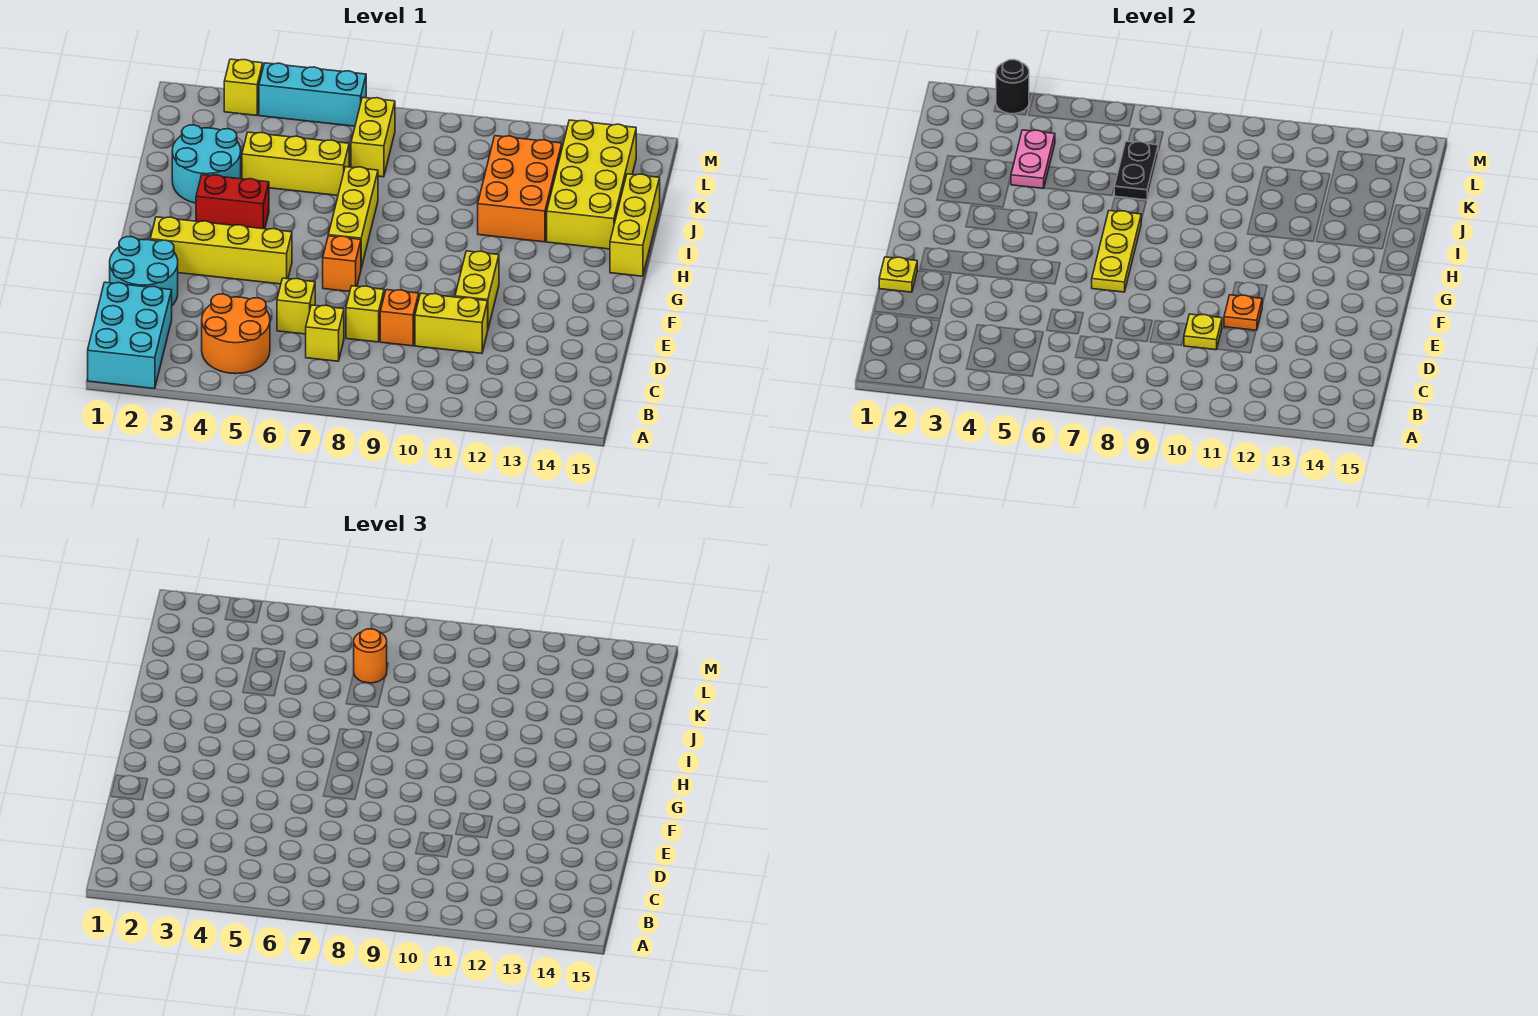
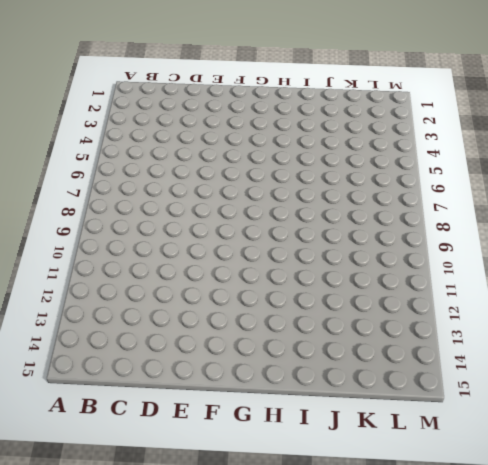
none -> cyan brick A1:C2 level 1
none -> orange round brick B4:C5 level 1
none -> yellow brick C7 level 1

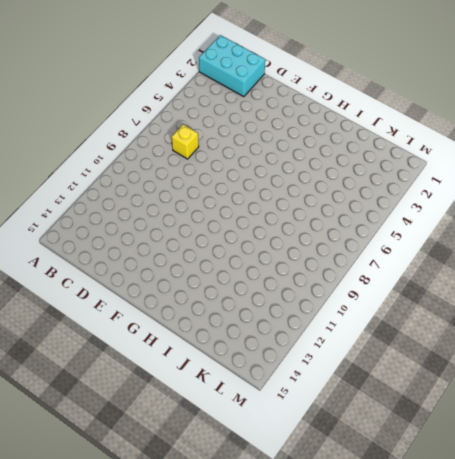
none -> orange round brick B4:C5 level 1
none -> cyan round brick D1:E2 level 1
none -> yellow brick D6 level 1

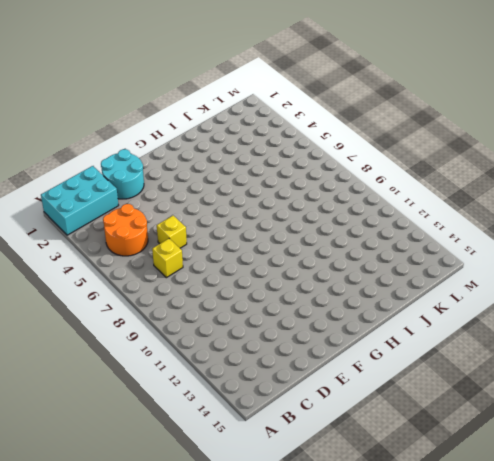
none -> yellow brick D8 level 1
none -> orange brick D9 level 1
none -> yellow brick D10:D11 level 1

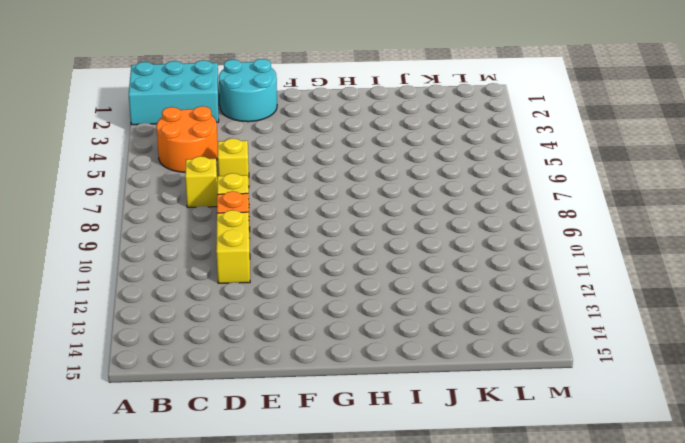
none -> yellow brick E11:F11 level 1
none -> yellow brick F2:F5 level 1
none -> orange brick F7 level 1

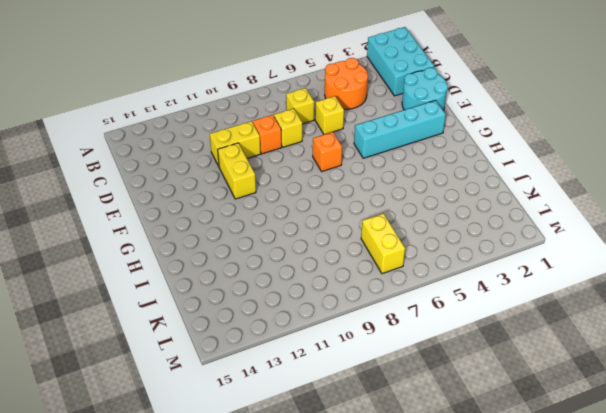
cyan brick F2:F5 level 1 -> yellow brick F2:F5 level 1
none -> yellow brick G7:I7 level 1
none -> red brick H3:H4 level 1
none -> yellow brick H15:J15 level 1

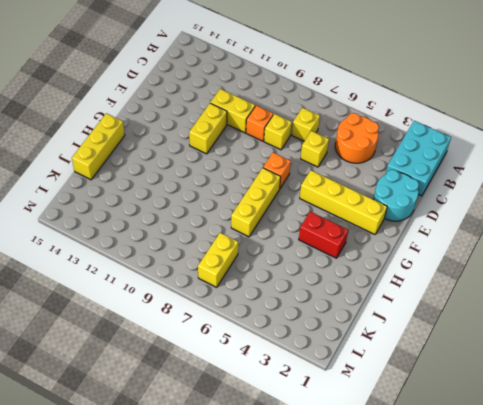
none -> cyan round brick I2:J3 level 1
none -> orange brick I11:K12 level 1
none -> yellow brick I13:L14 level 1

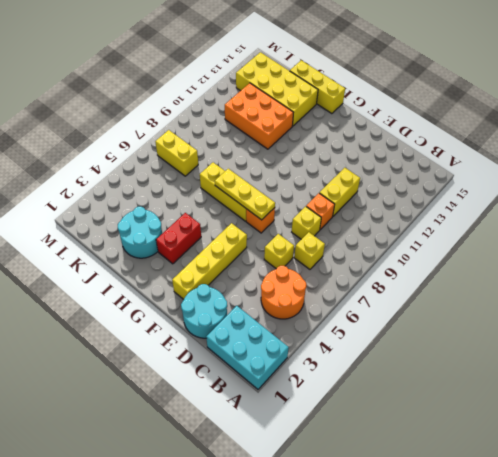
none -> yellow brick E11:F11 level 1
none -> yellow brick J4:J6 level 1
none -> yellow brick M3 level 1

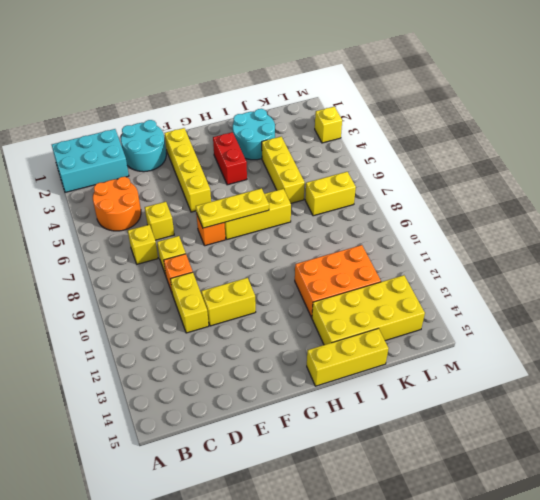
none -> cyan brick M4:M6 level 1
none -> yellow plate D10 level 2
none -> yellow plate E1 level 2

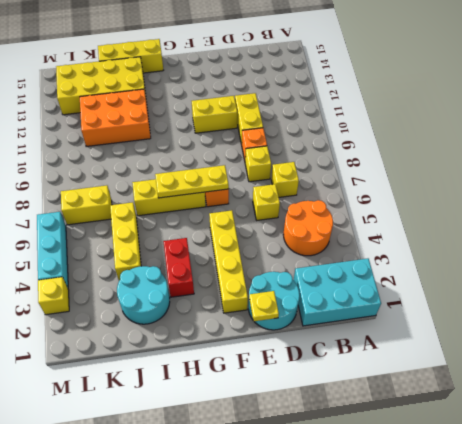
none -> yellow plate D10 level 2
none -> orange plate E11 level 2
none -> pink plate J4:K4 level 2

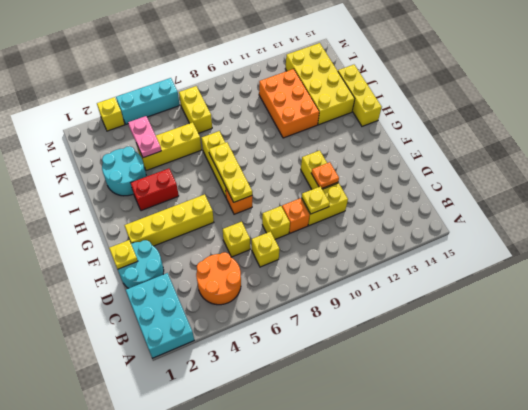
none -> black plate J7:K7 level 2
none -> black round brick M3 level 2
none -> orange round brick K7 level 3

